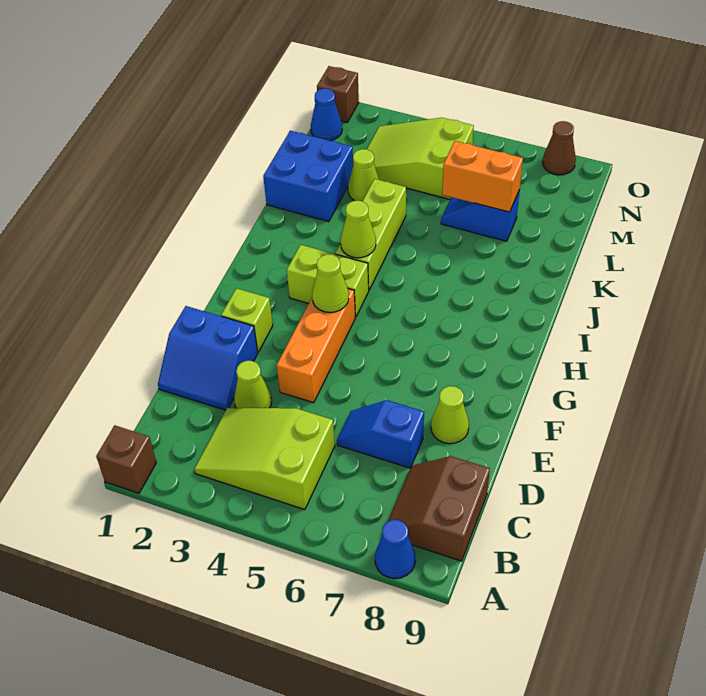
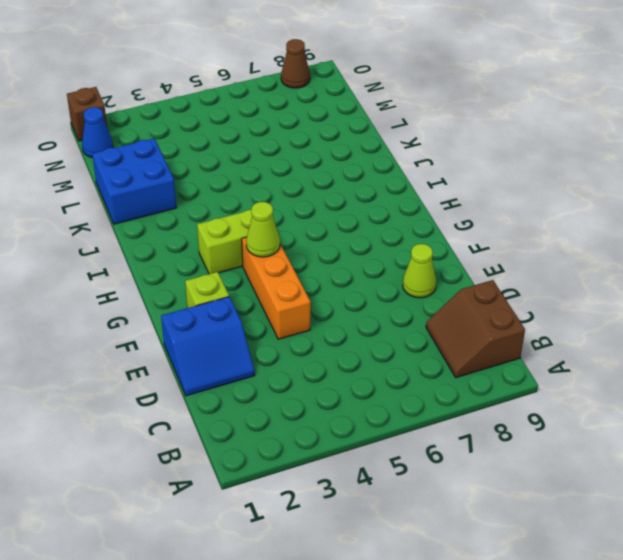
none -> brown brick A1 level 1
none -> blue cone A8 level 1
none -> lime slope B3:C5 level 1 top 5

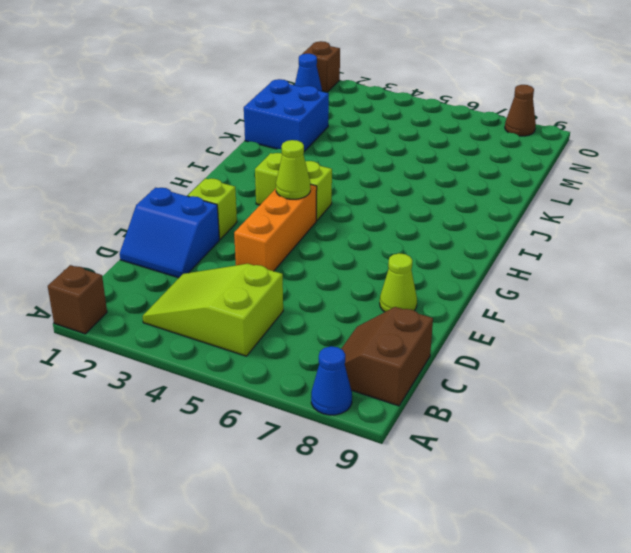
none -> lime cone D3 level 1
none -> blue slope D6:D7 level 1 top 7
none -> lime brick I4:K4 level 1

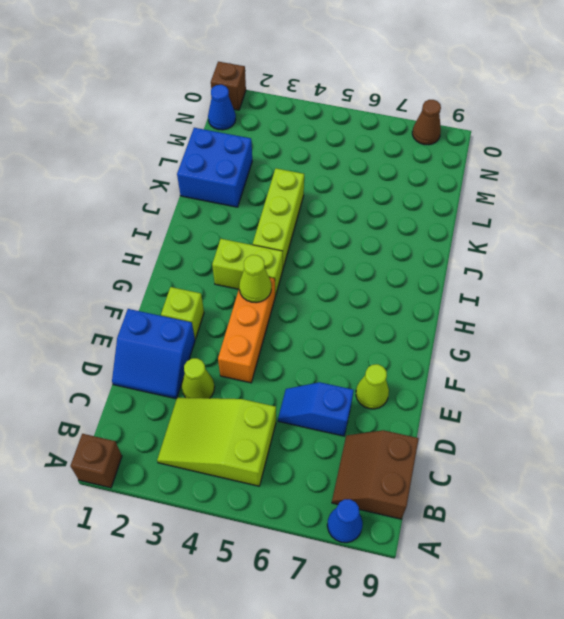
none -> lime cone L3 level 1
none -> blue slope L6:L7 level 1 top 7
none -> lime slope M3:N5 level 1 top 5

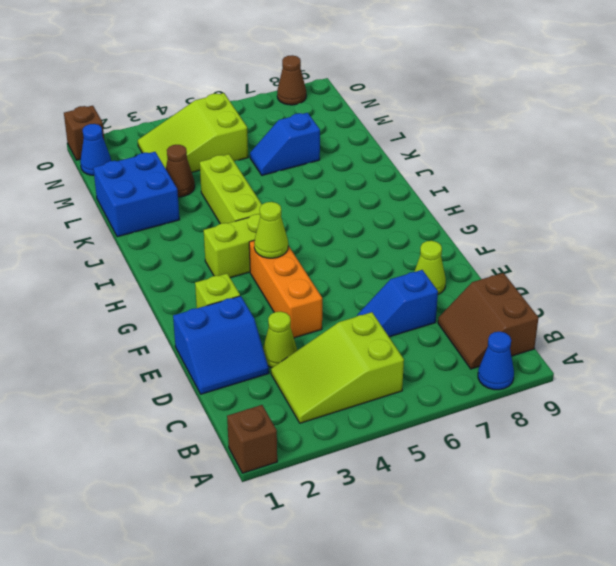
brown cone L3 level 1 -> lime cone L3 level 1
none -> lime cone I4 level 2
none -> orange brick L6:L7 level 2

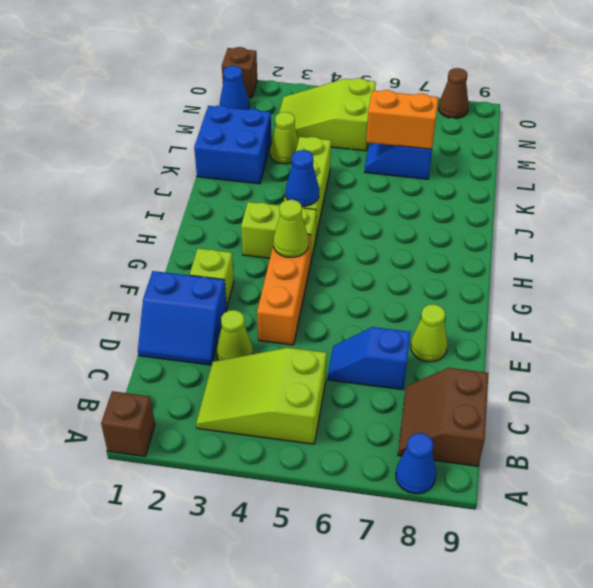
blue cone I4 level 2 -> lime cone I4 level 2

